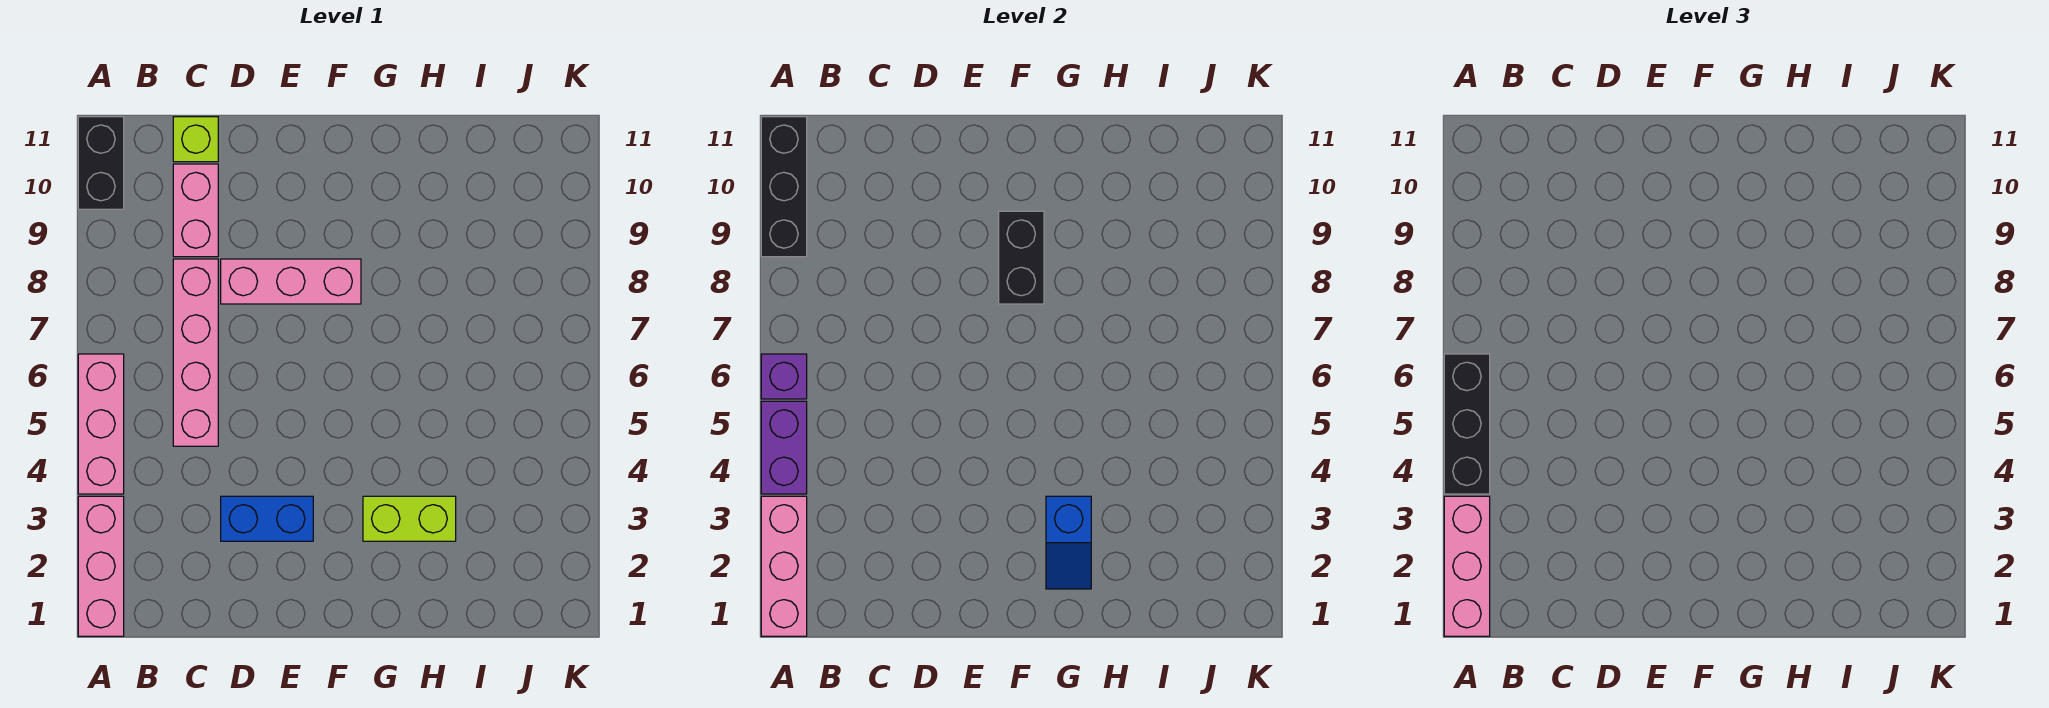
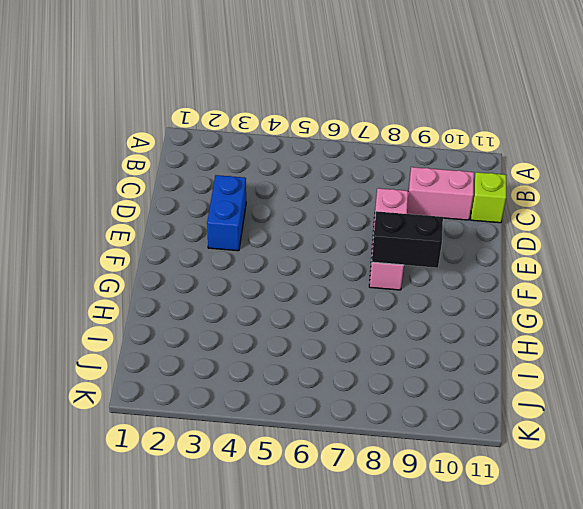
none -> pink brick A1:A3 level 1
none -> pink brick A4:A6 level 1
none -> black brick A10:A11 level 1

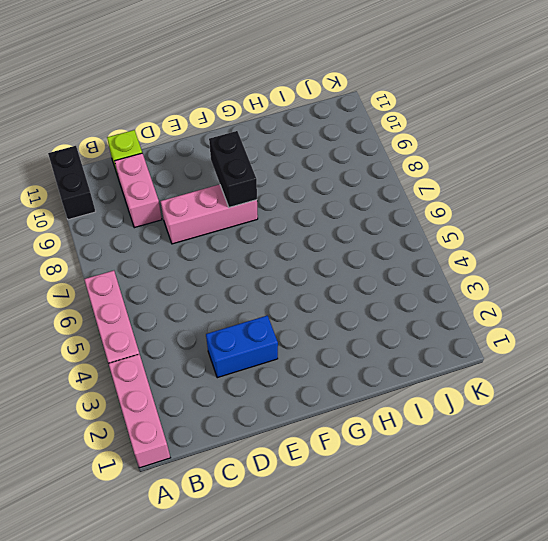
none -> pink brick C5:C8 level 1
none -> lime brick G3:H3 level 1
none -> pink brick A1:A3 level 2

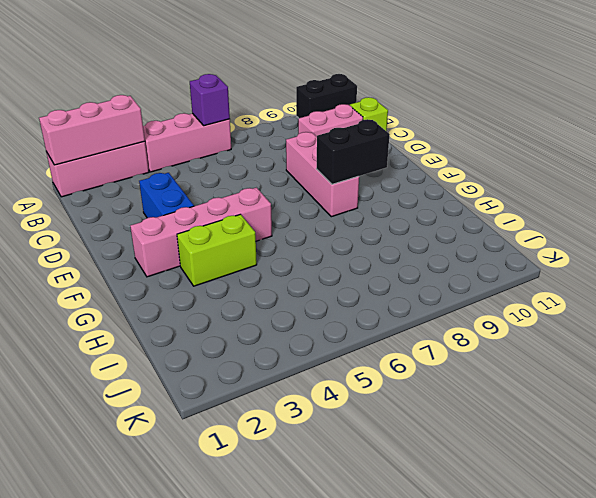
pink brick F2:F5 level 1 -> pink brick C5:C8 level 1
lime brick G3:G4 level 1 -> lime brick G3:H3 level 1
none -> purple brick A4:A5 level 2
none -> black brick A9:A11 level 2
none -> blue slope G2:G3 level 2 top 3

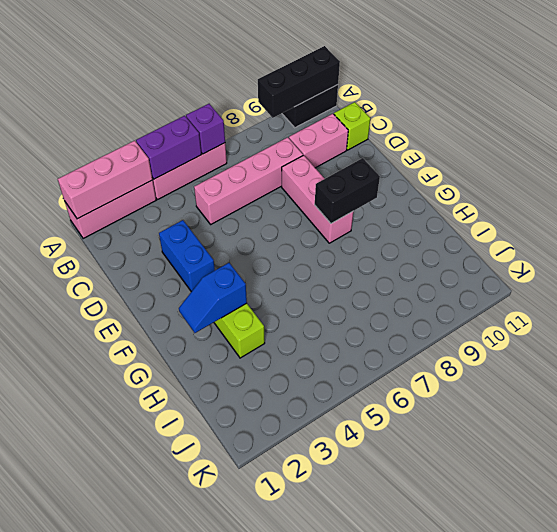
none -> pink brick A1:A3 level 3
none -> black brick A4:A6 level 3

